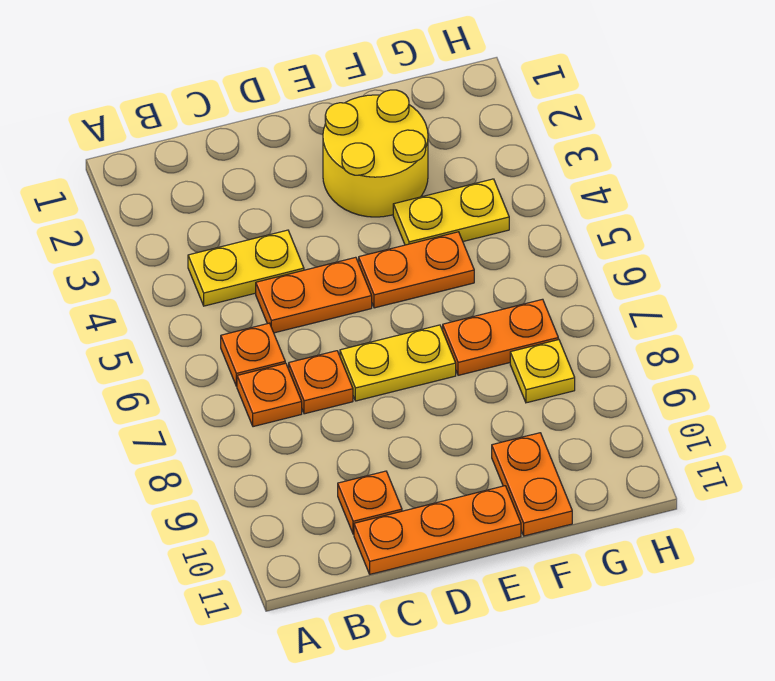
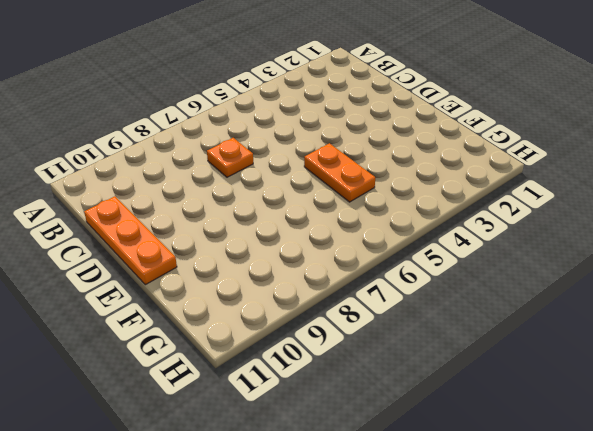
none -> yellow plate B4:C4 level 1
none -> orange plate B6 level 1
none -> orange plate B7 level 1

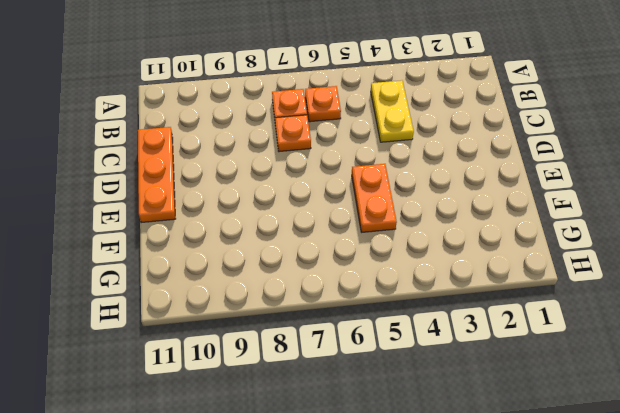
none -> orange plate C5:D5 level 1
none -> orange plate C10 level 1
none -> yellow plate D7:E7 level 1

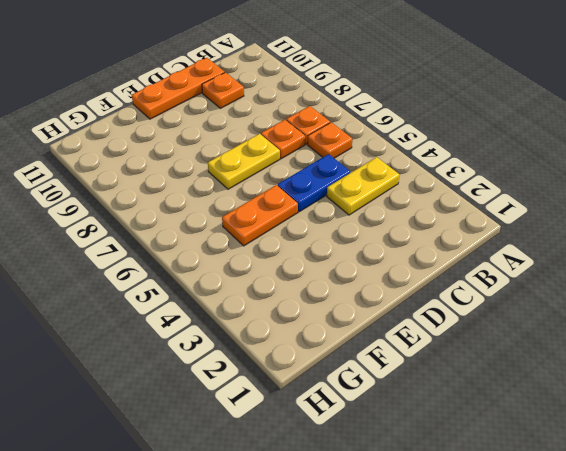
blue plate C5:D5 level 1 -> orange plate C5:D5 level 1
none -> yellow round brick E2:F3 level 1
none -> yellow plate F4:G4 level 1
none -> orange plate F7:G7 level 1

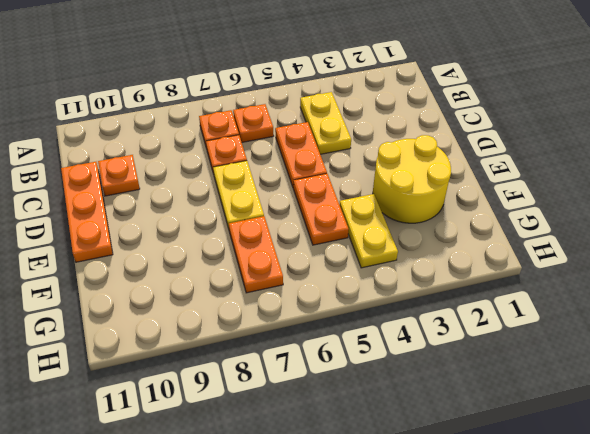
none -> orange plate F10:F11 level 1
none -> yellow plate G8 level 1

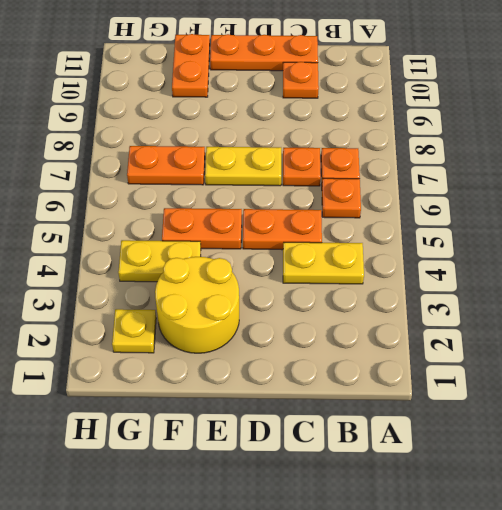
yellow plate G2 level 1 -> yellow plate G8 level 1

